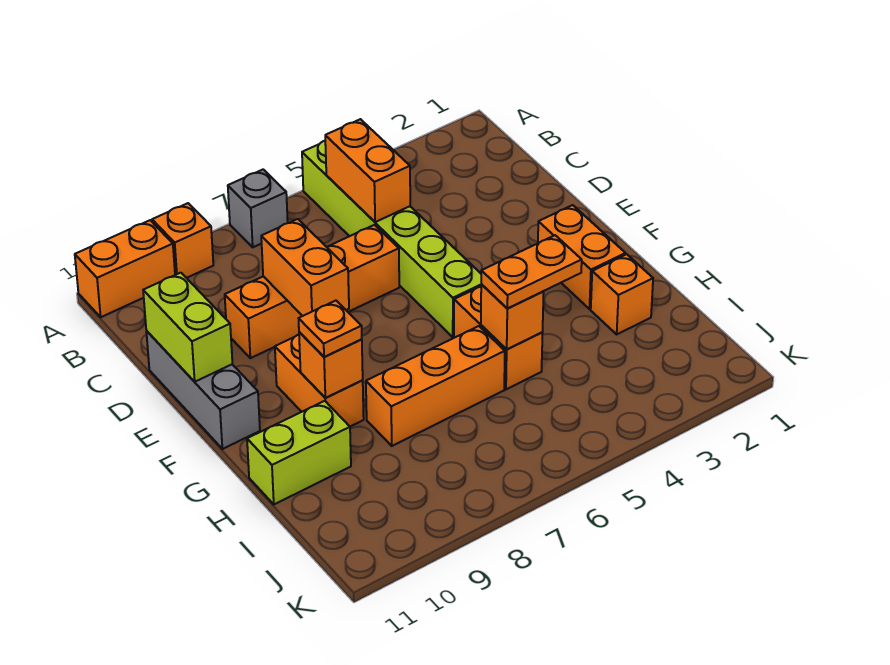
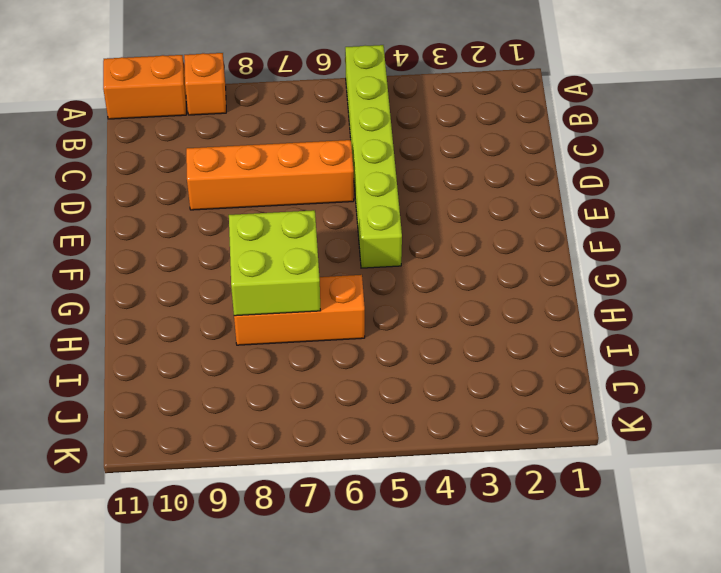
lime brick G7:H8 level 2 -> none
none -> grey brick A7 level 1
none -> grey brick D11:F11 level 1
none -> orange brick F2:G2 level 1

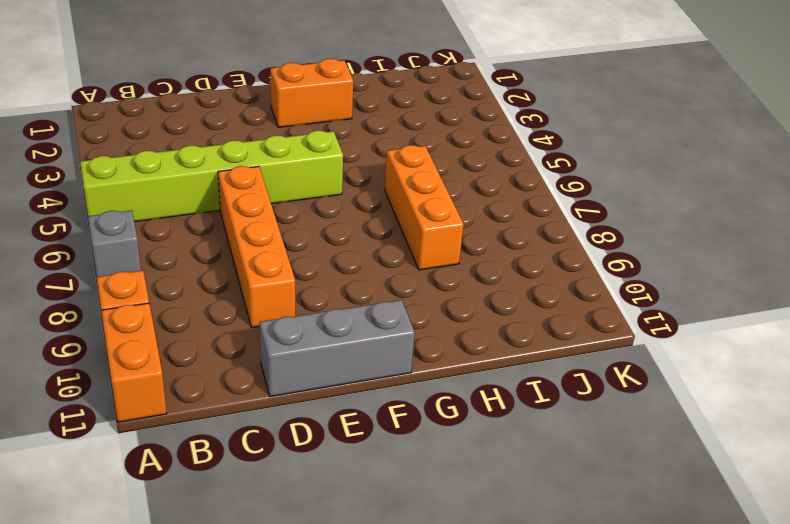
none -> orange brick F9:G9 level 1
none -> orange brick G5:H5 level 1
none -> orange brick H2 level 1

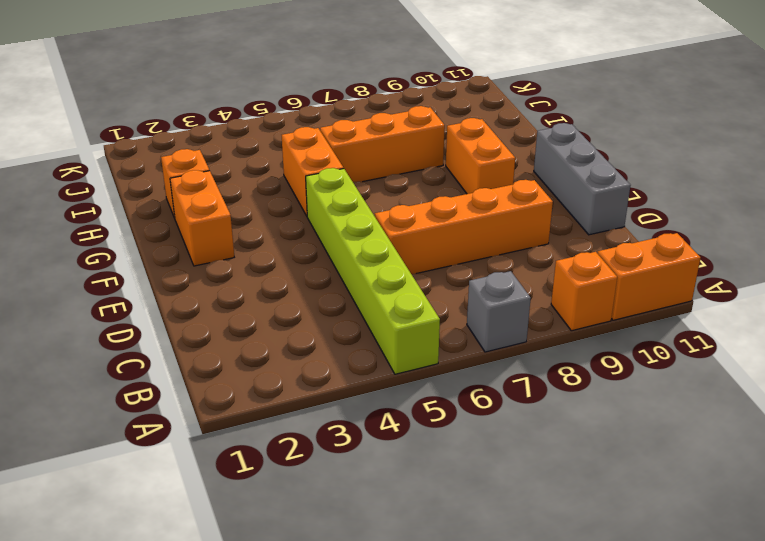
none -> lime brick H10:H11 level 1
none -> orange brick B5:C5 level 2
none -> orange brick D8:E8 level 2

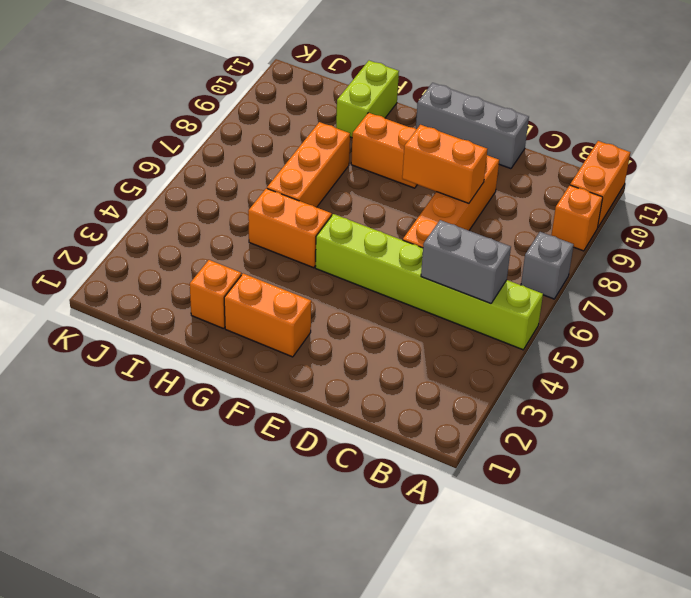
grey brick B5:C5 level 2 -> orange brick B5:C5 level 2
none -> lime brick D11:E11 level 2
none -> orange brick G9 level 2
none -> orange brick H5 level 2

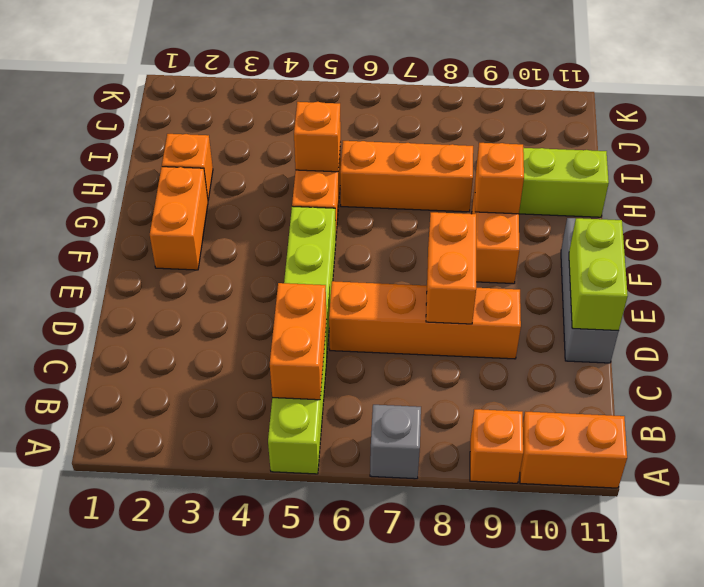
none -> orange plate G9 level 3
none -> orange plate H4:H5 level 3

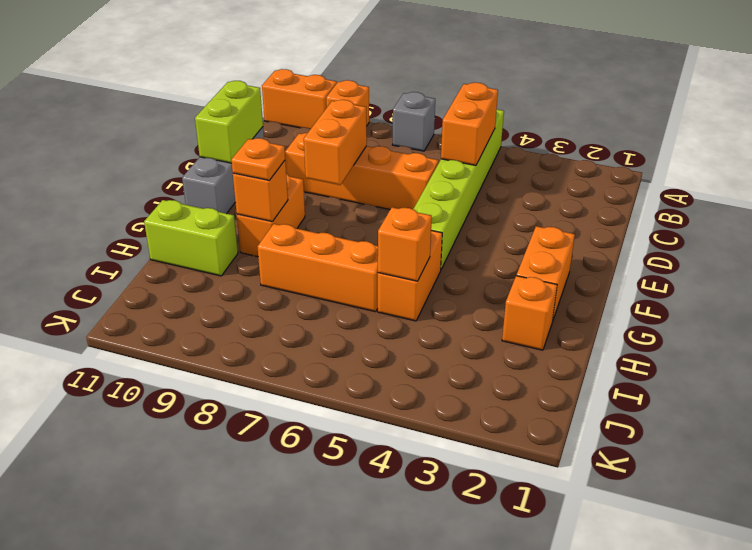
none -> orange plate H4:H5 level 3

